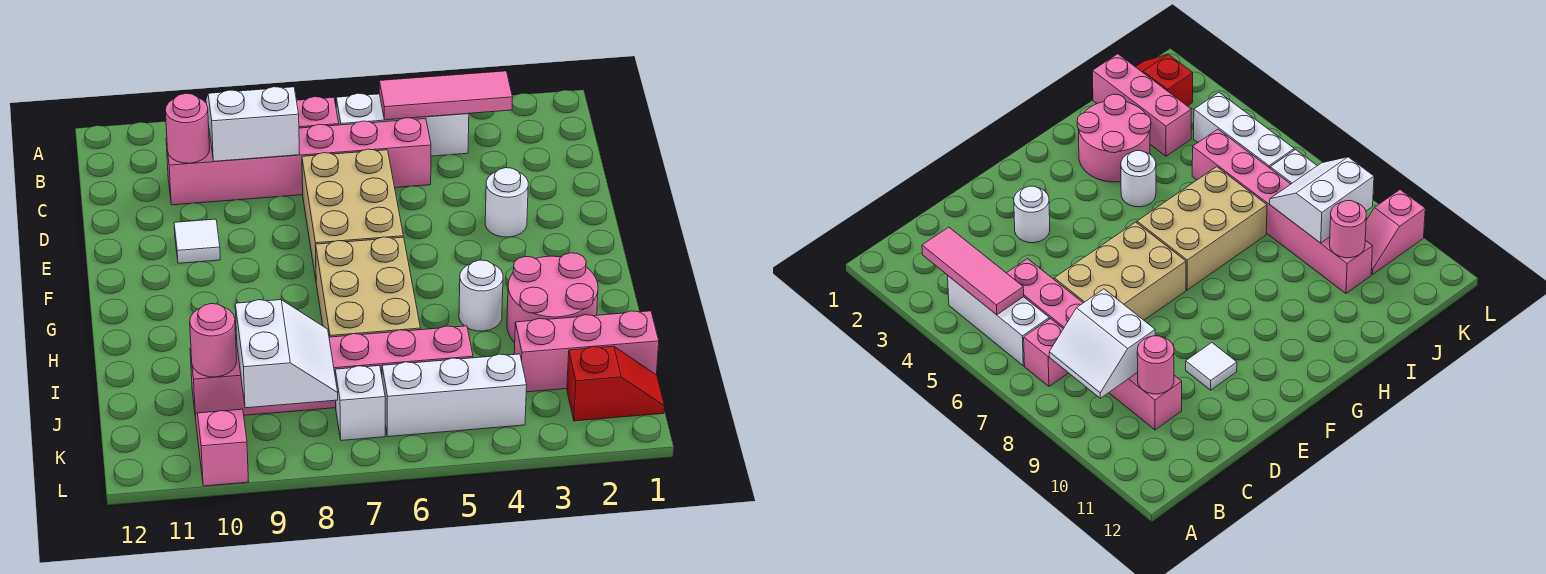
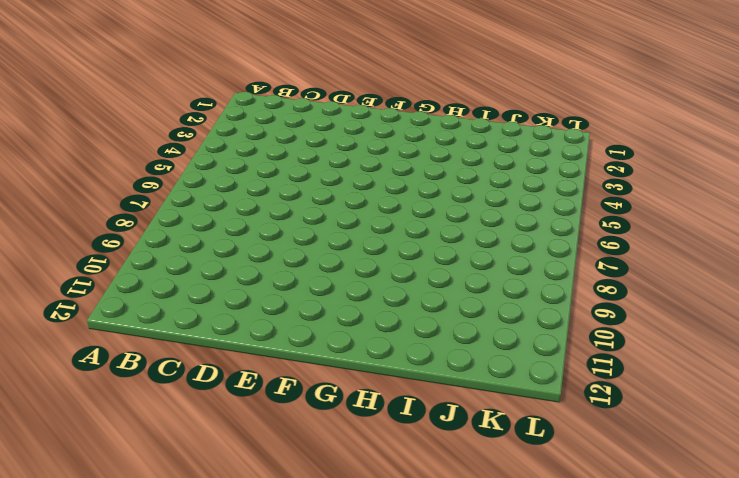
none -> white brick B4:B6 level 1
none -> pink brick B7 level 1
none -> pink brick C5:C10 level 1

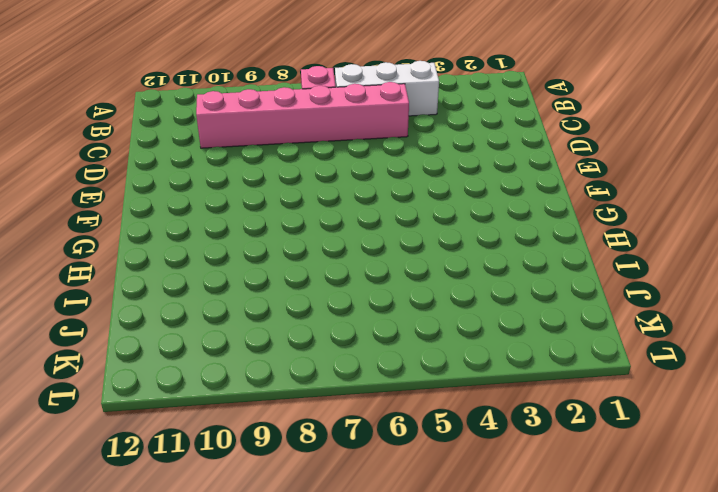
none -> tan brick D6:F7 level 1
none -> white round brick E3 level 1
none -> white tile E10 level 1

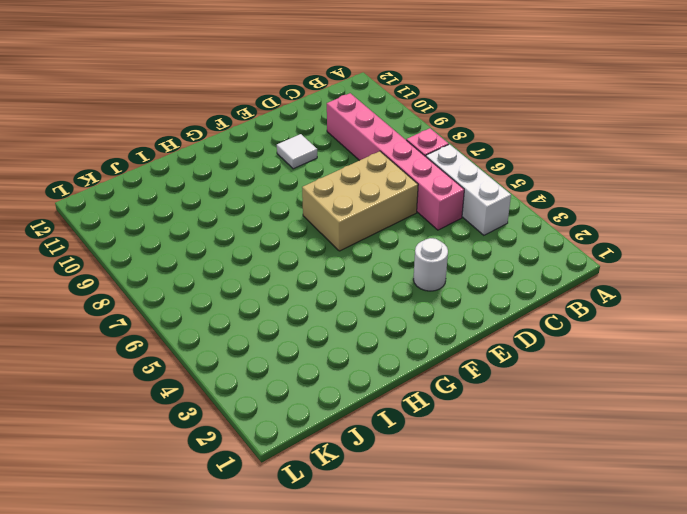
none -> tan brick G6:I7 level 1
none -> pink round brick H2:I3 level 1
none -> white round brick H4 level 1

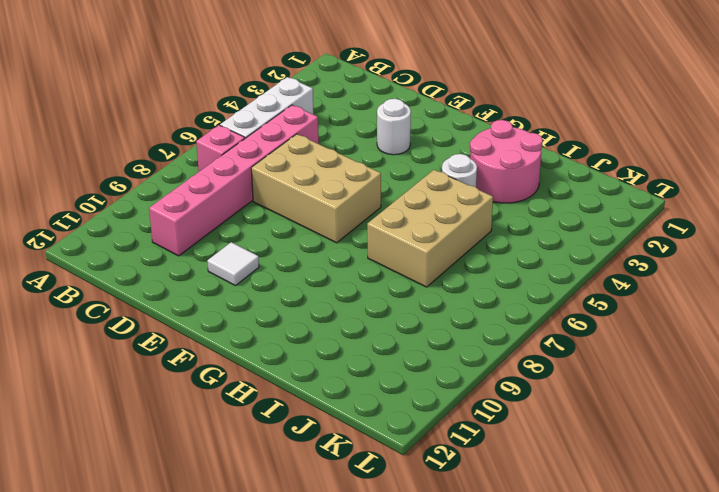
tan brick H5:I7 level 1 -> tan brick G6:I7 level 1
none -> pink brick J1:J3 level 1
none -> pink brick J5:J10 level 1
none -> red slope K1:K2 level 1 top 2

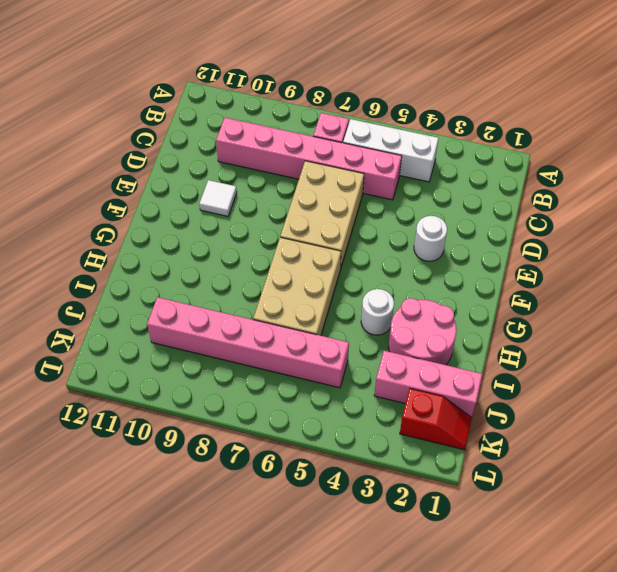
none -> white brick K4:K6 level 1
none -> white brick K7 level 1
none -> pink slope K10:L10 level 1 top L

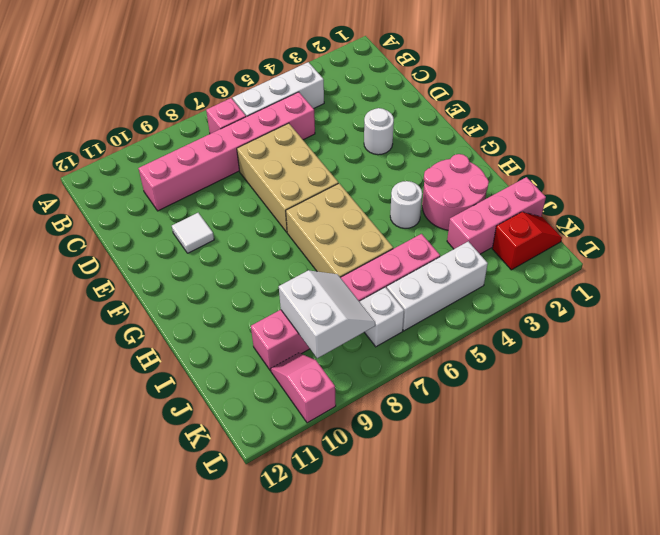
none -> pink tile B3:B5 level 2
none -> white slope B8:C9 level 2 top C
none -> pink round brick C10 level 2

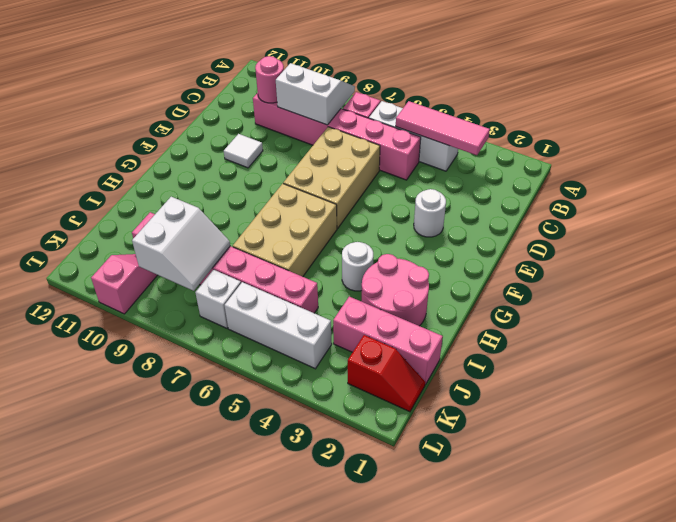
none -> pink round brick J10 level 2

